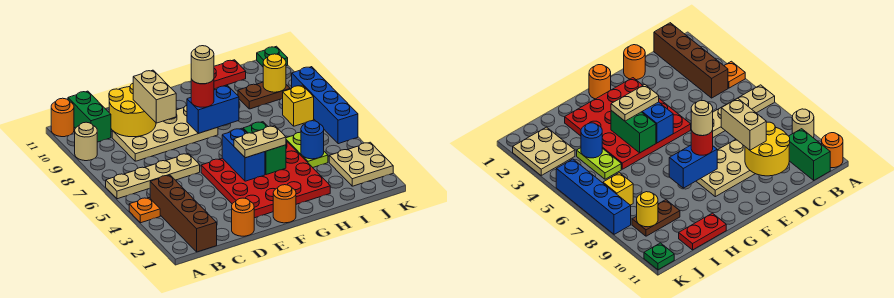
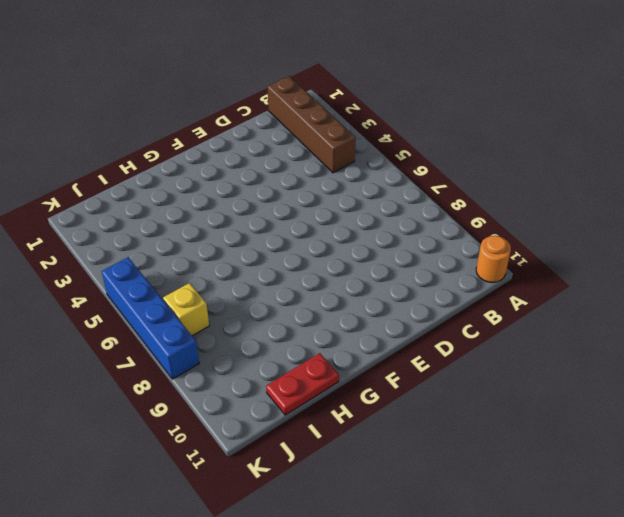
none -> orange plate A4 level 1
none -> tan plate A6:D6 level 1
none -> tan round brick A9 level 1

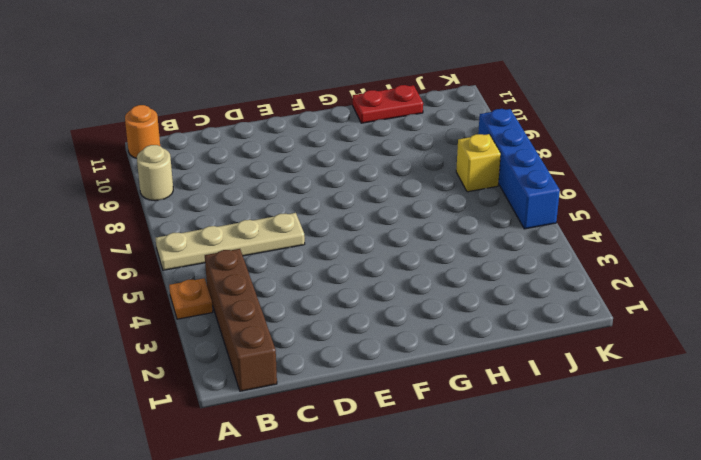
none -> green brick B10:B11 level 1
none -> tan plate C8:F9 level 1
none -> orange round brick D1 level 1

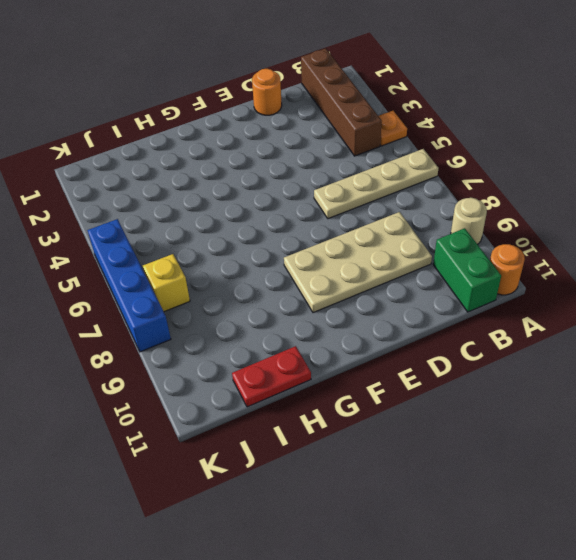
none -> red plate E2:H5 level 1
none -> orange round brick F1 level 1
none -> lime plate I4:I5 level 1

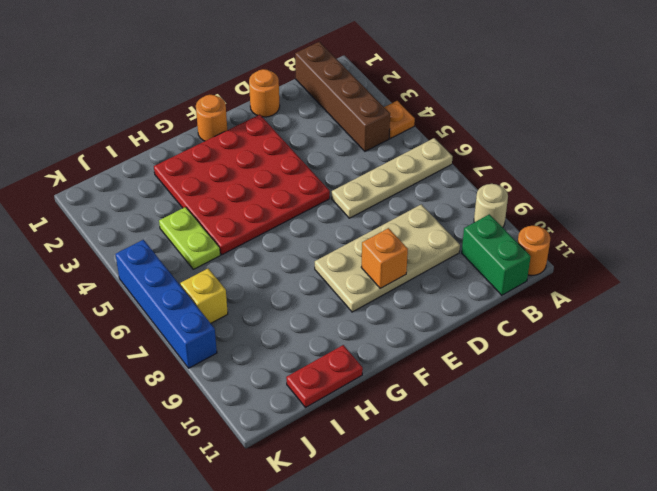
orange brick E9 level 2 -> none
none -> brown plate I9:J9 level 1
none -> tan plate J2:K3 level 1
none -> green plate K11 level 1

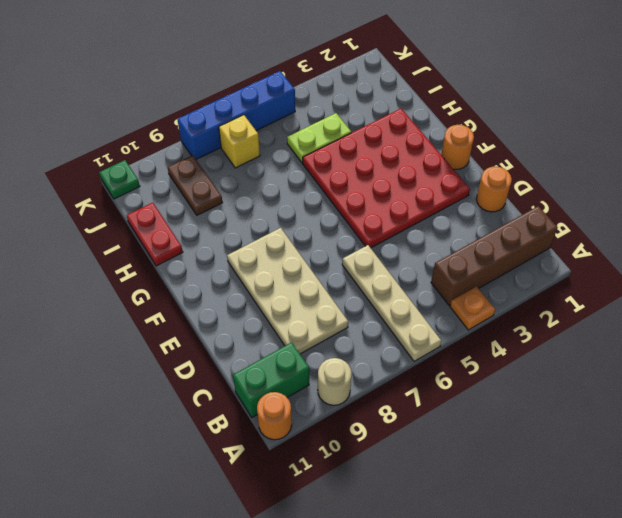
none -> tan plate J2:K3 level 1
none -> yellow round brick C9:D10 level 2
none -> blue brick F4:F5 level 2

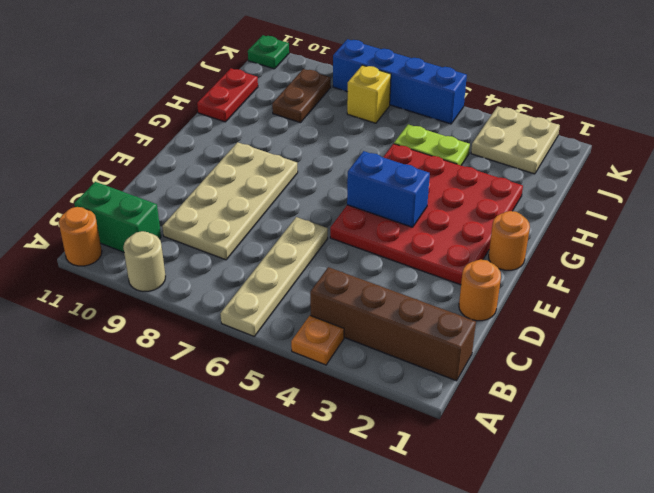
none -> yellow round brick C9:D10 level 2
none -> blue brick F8:G8 level 2
none -> green brick G4:G5 level 2

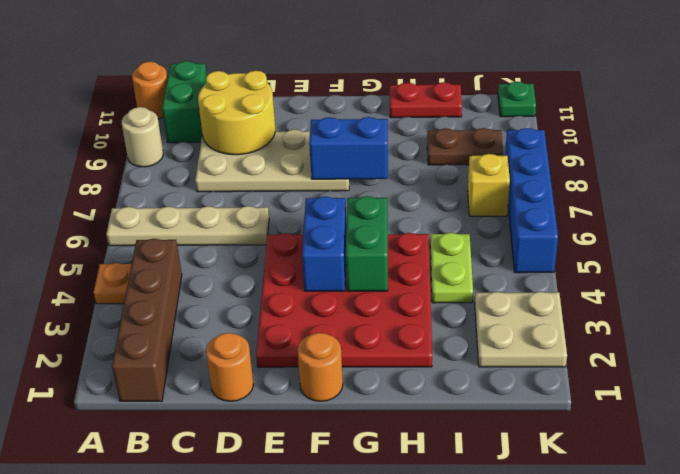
none -> blue round brick I4 level 2
none -> yellow round brick J9 level 2
none -> tan brick D8:D9 level 3

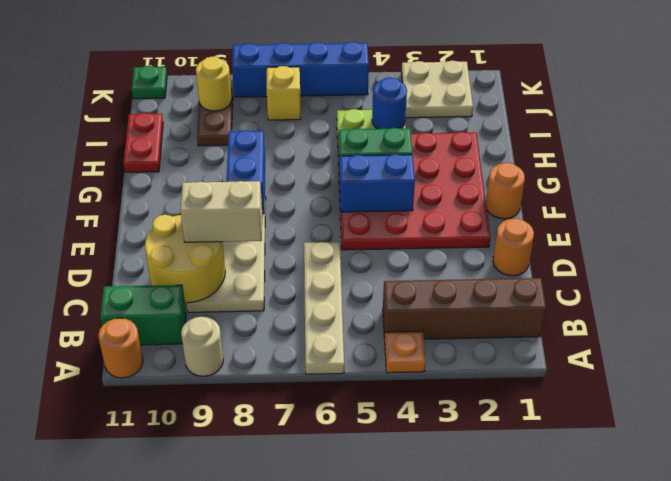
none -> tan plate F4:G4 level 3
none -> red round brick F8 level 3
none -> tan round brick F8 level 4

